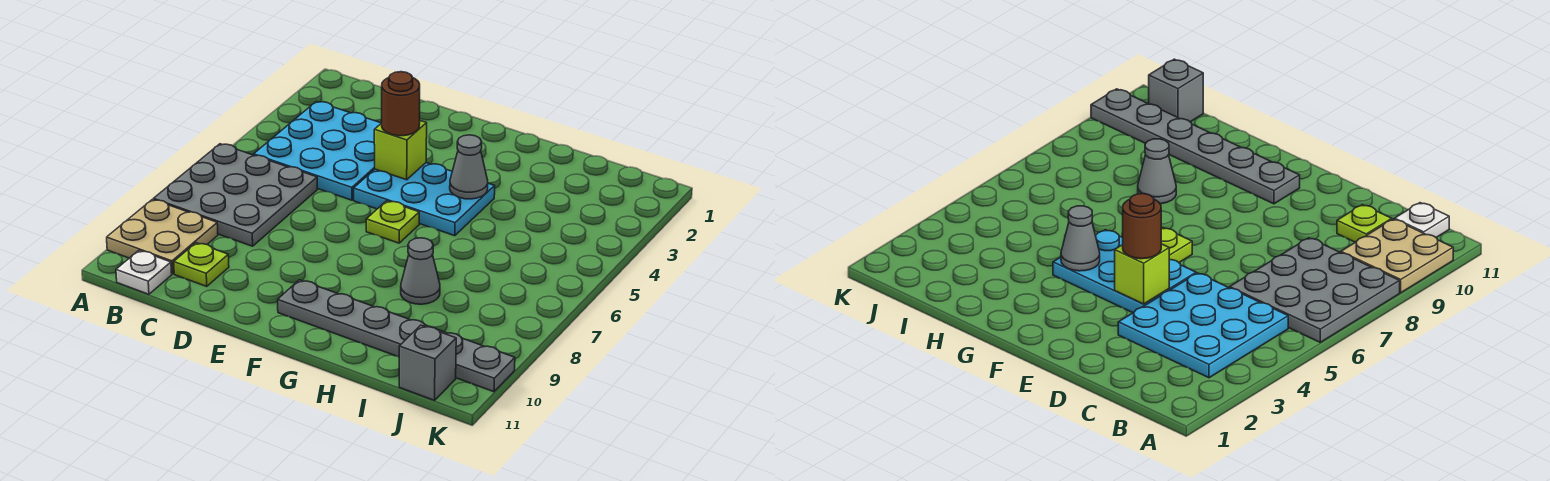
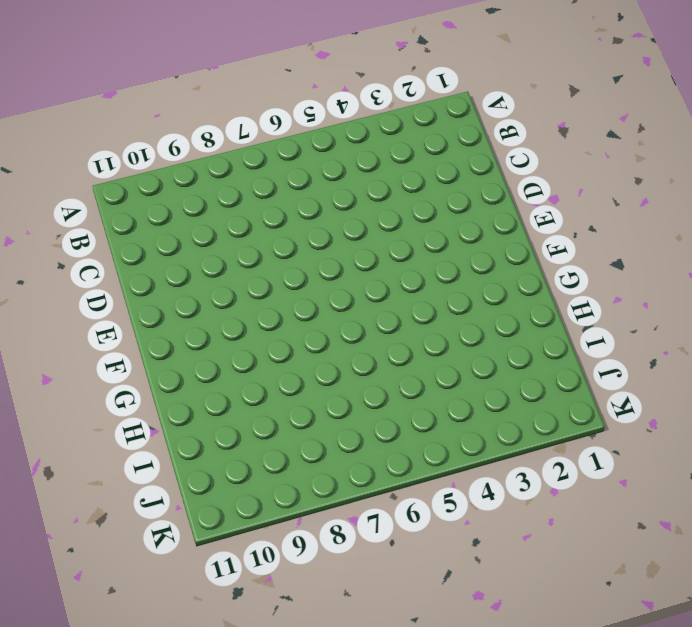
none -> grey plate A6:C8 level 1
none -> tan plate A9:B10 level 1
none -> cyan plate B3:D5 level 1

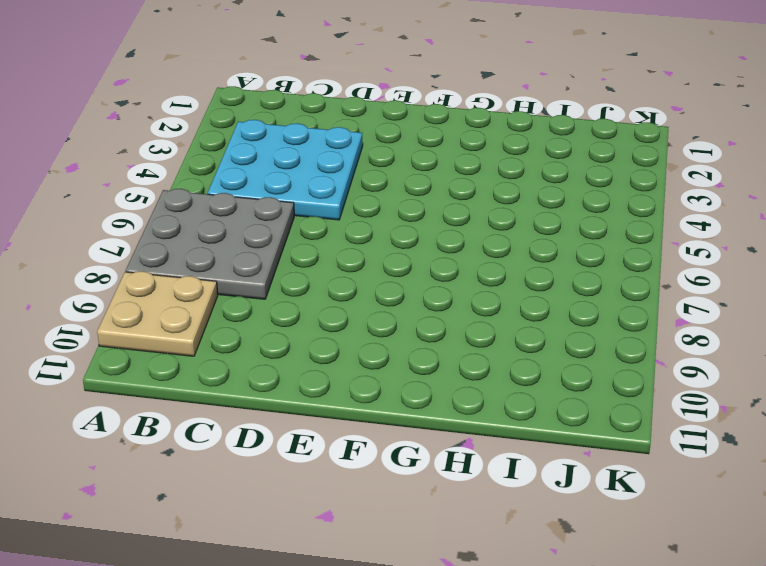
none -> white plate B11 level 1
none -> lime plate C10 level 1
none -> cyan plate E4:G5 level 1

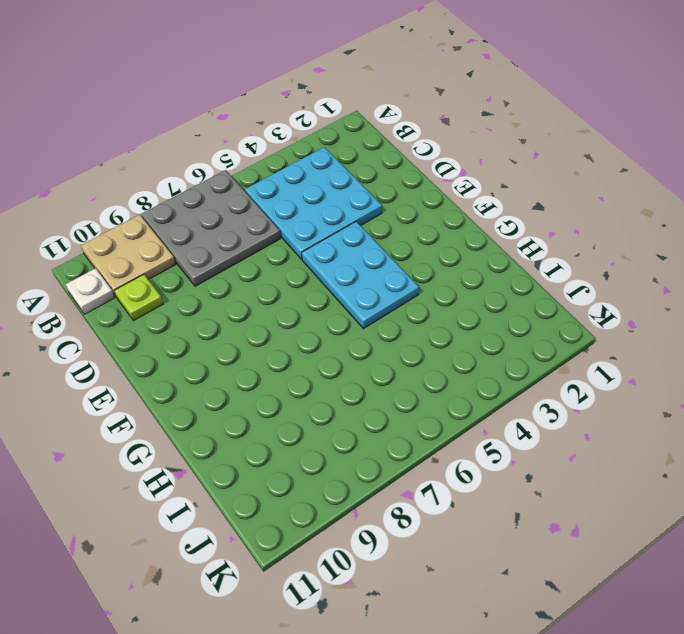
none -> lime plate F6 level 1
none -> grey plate F10:K10 level 1
none -> grey cone H8 level 1

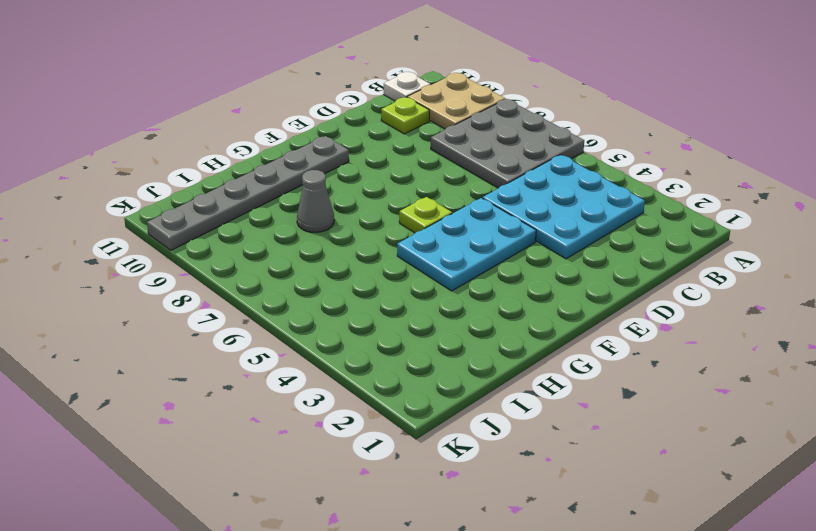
none -> grey brick J11 level 1
none -> lime brick E4 level 2
none -> grey cone G4 level 2

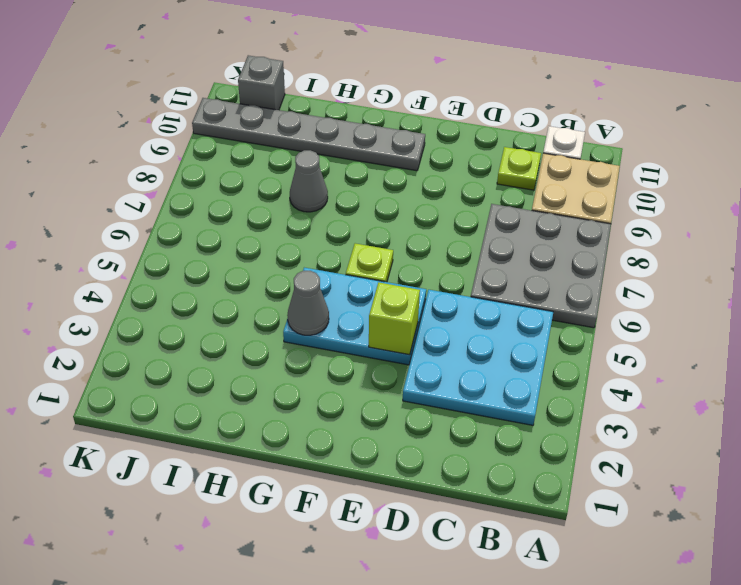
none -> brown round brick E4 level 3

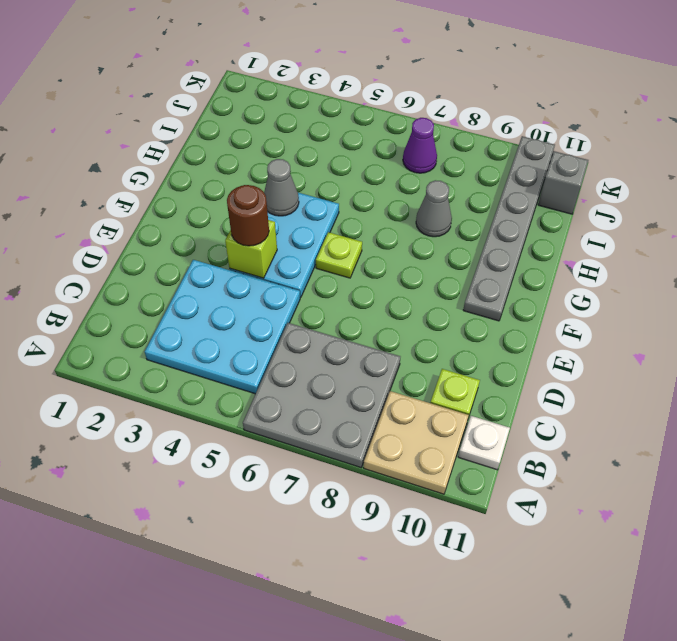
purple cone J7 level 1 -> none

